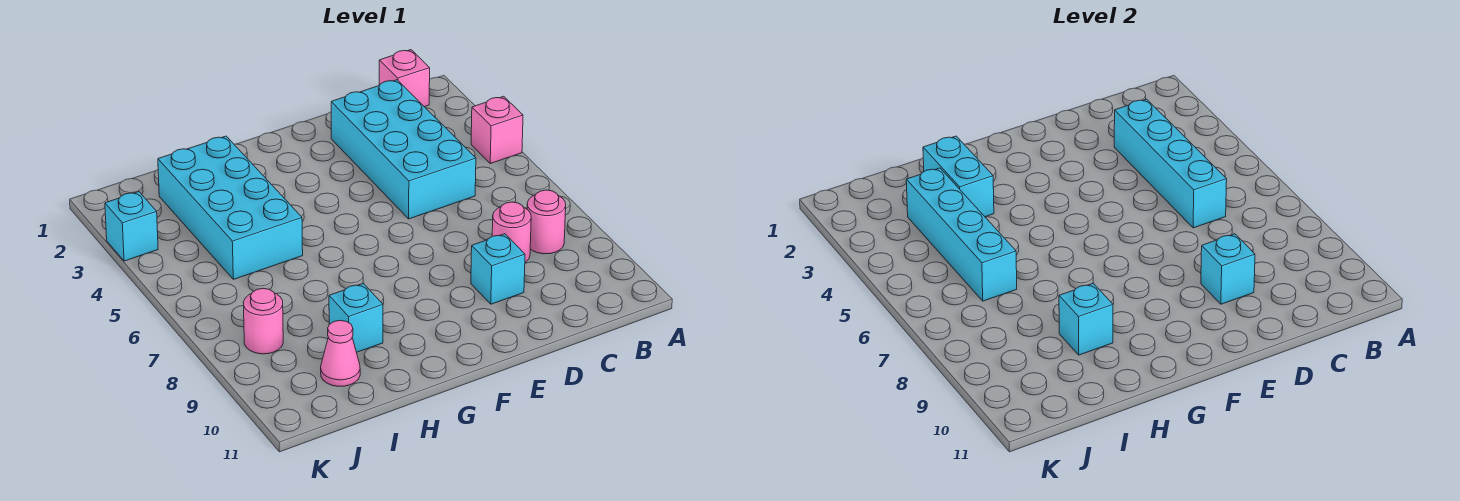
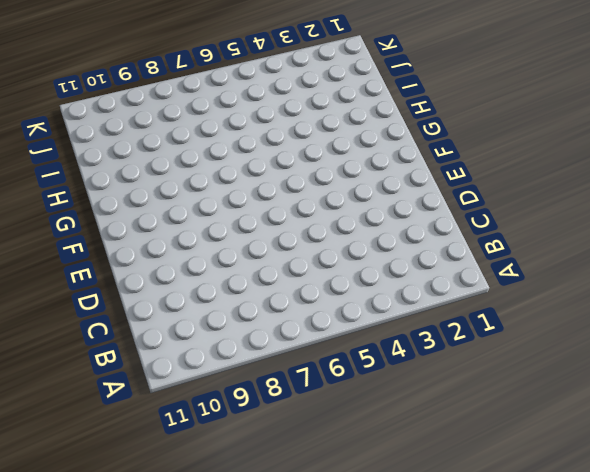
none -> pink brick A4 level 1
none -> pink brick B1 level 1
none -> pink round brick B8 level 1

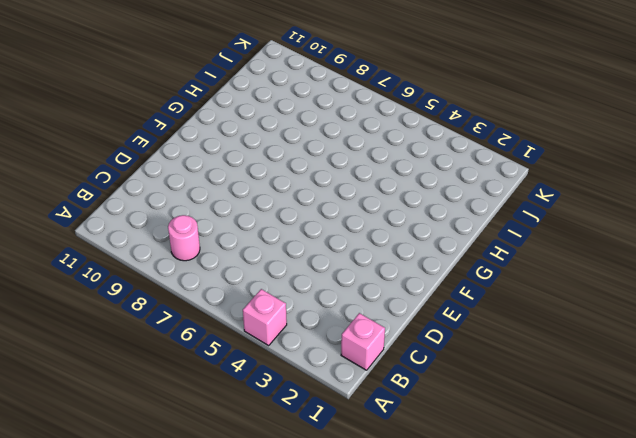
none -> cyan brick C2:D5 level 1
none -> pink round brick C8 level 1
none -> cyan brick D9 level 1

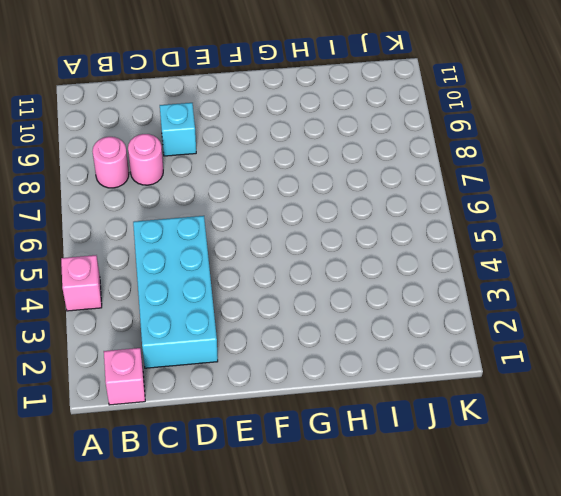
none -> cyan brick H2:I5 level 1
none -> cyan brick H9 level 1
none -> pink cone I10 level 1

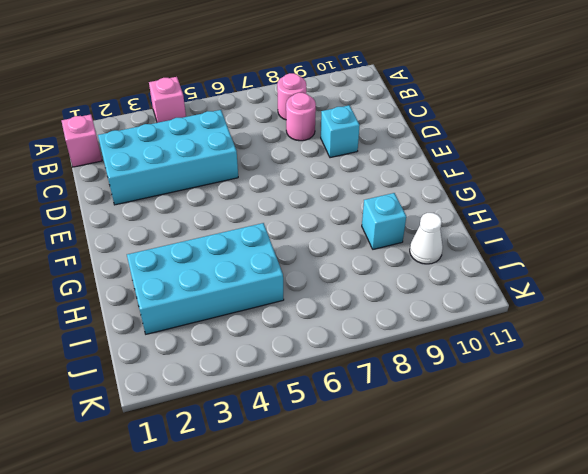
white cone I10 level 1 -> pink cone I10 level 1
none -> pink round brick J8 level 1
none -> cyan brick K3 level 1
none -> cyan brick C3:C6 level 2

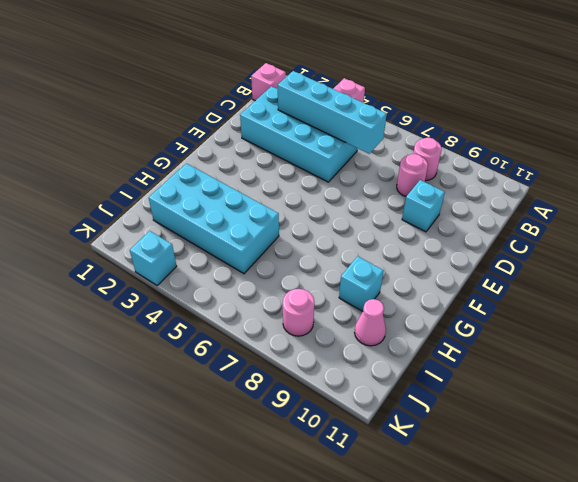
none -> cyan brick D9 level 2
none -> cyan brick H2:H3 level 2
none -> cyan brick H9 level 2

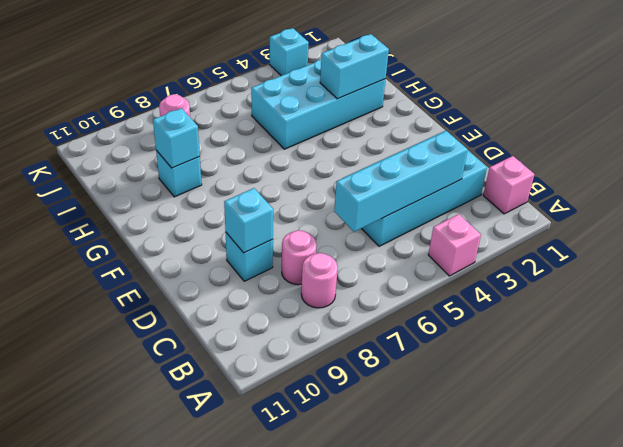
none -> pink cone I10 level 1
none -> cyan brick I3:I6 level 2

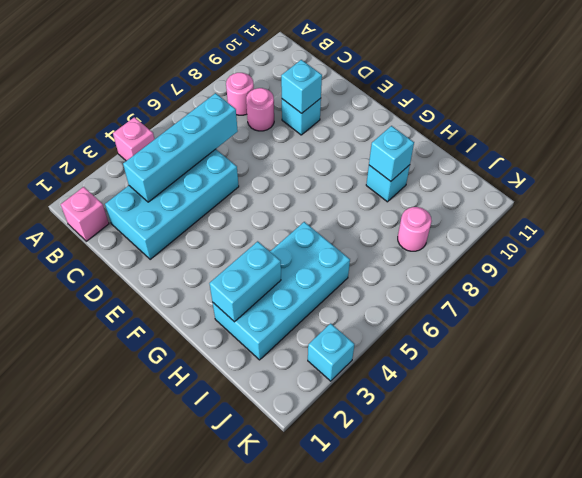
none -> pink cone I10 level 1
none -> cyan brick I3:I6 level 2

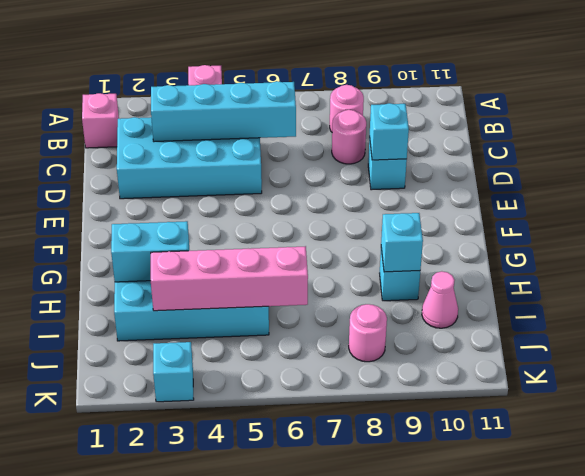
pink brick I3:I6 level 2 -> cyan brick I3:I6 level 2

